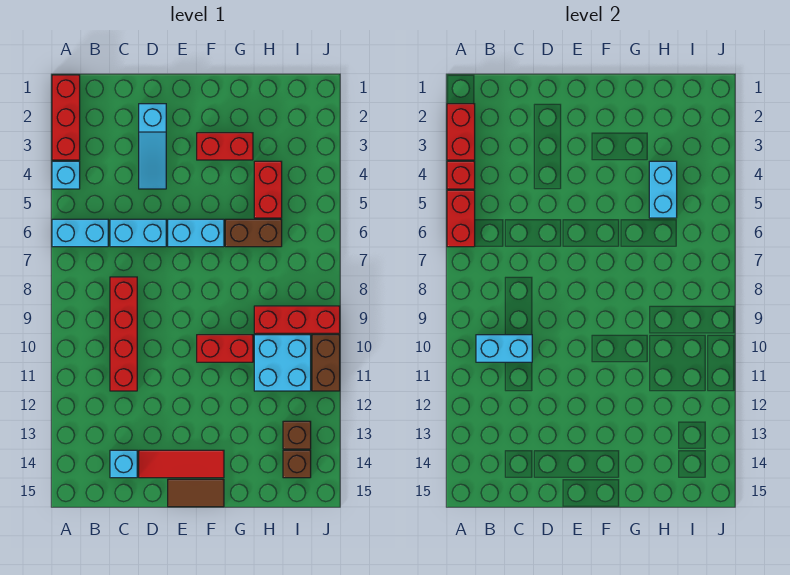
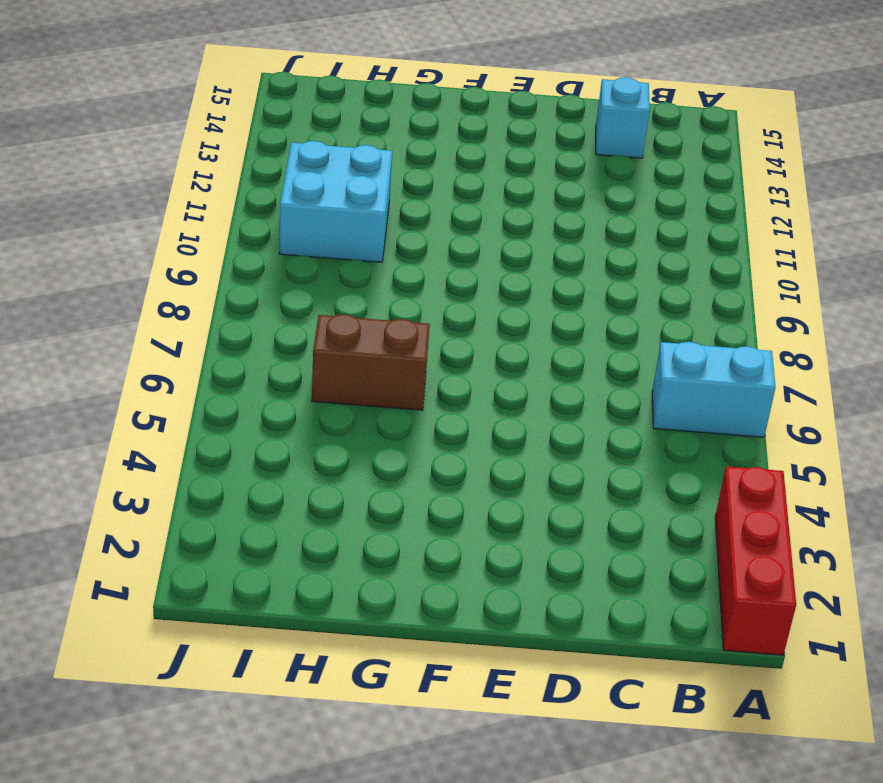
none -> cyan brick A4 level 1
none -> cyan brick C6:D6 level 1
none -> red brick C8:C11 level 1

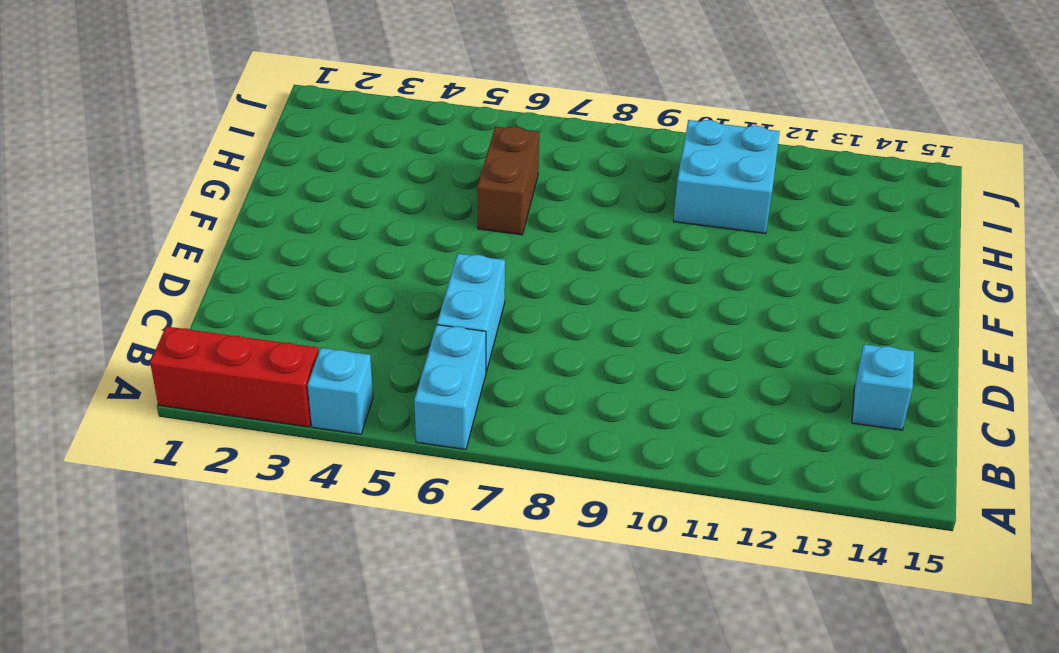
none -> red brick C8:C11 level 1
none -> cyan slope D2:D4 level 1 top 2
none -> red tile D14:F14 level 1

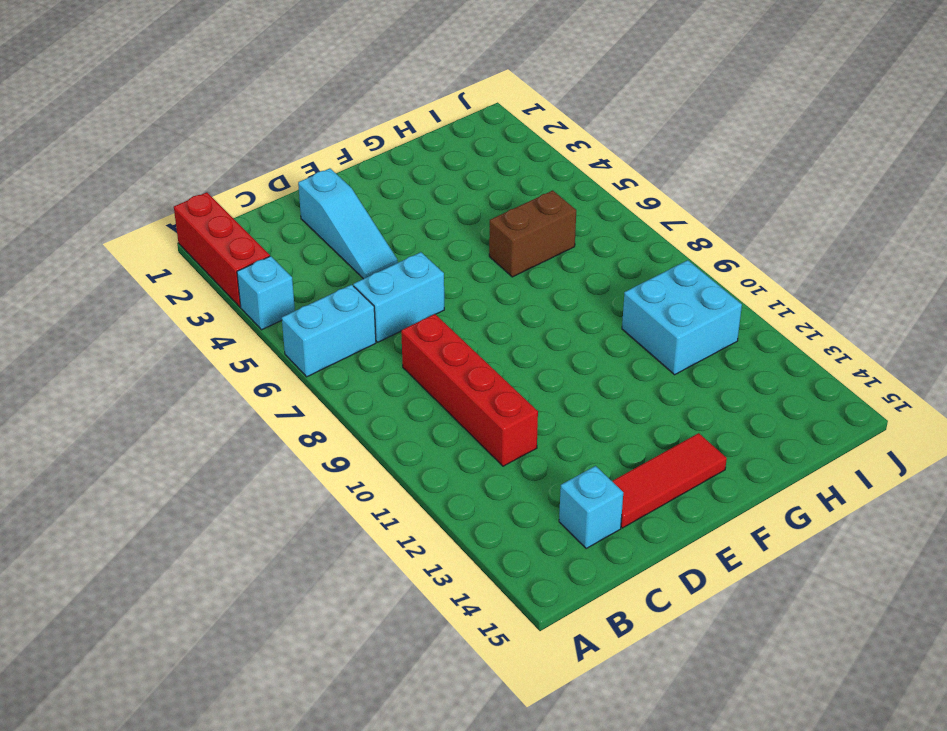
none -> cyan brick E6:F6 level 1
none -> brown tile E15:F15 level 1
none -> red brick F3:G3 level 1

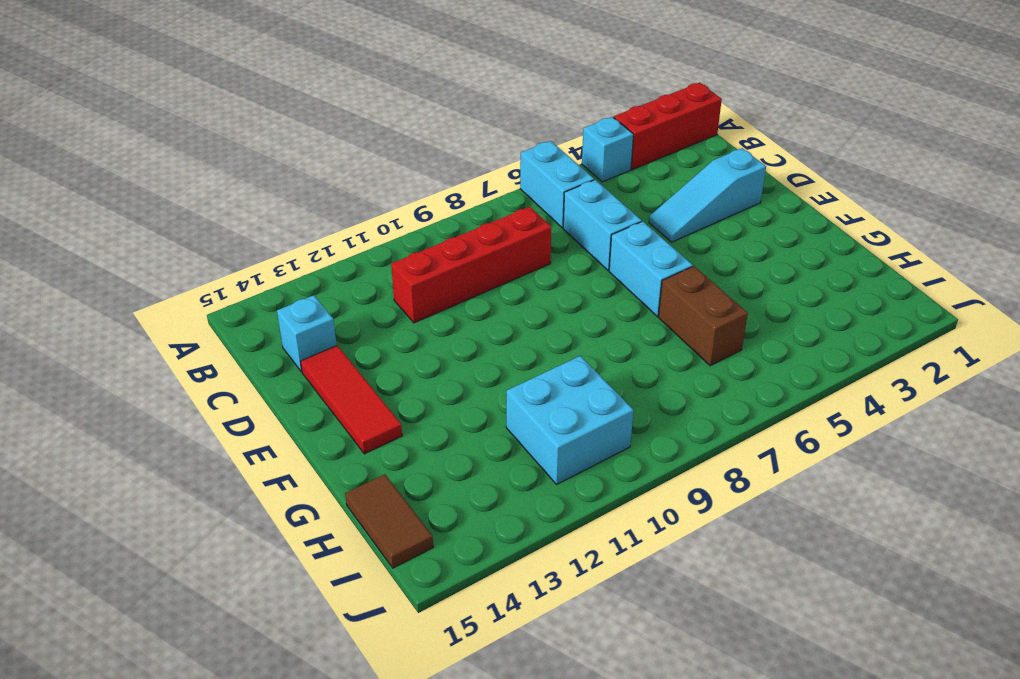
brown tile H15:I15 level 1 -> brown tile E15:F15 level 1
none -> red brick F3:G3 level 1
none -> red brick F10:G10 level 1
none -> red brick H4:H5 level 1

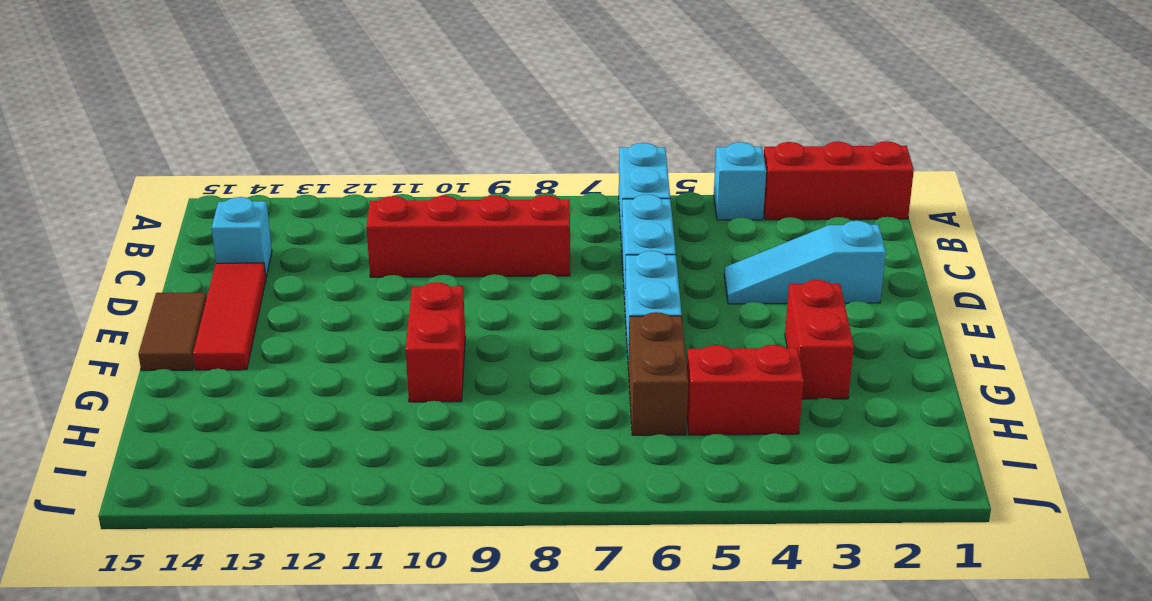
none -> red brick H9:J9 level 1
none -> cyan brick H10:I11 level 1
none -> brown brick I13 level 1

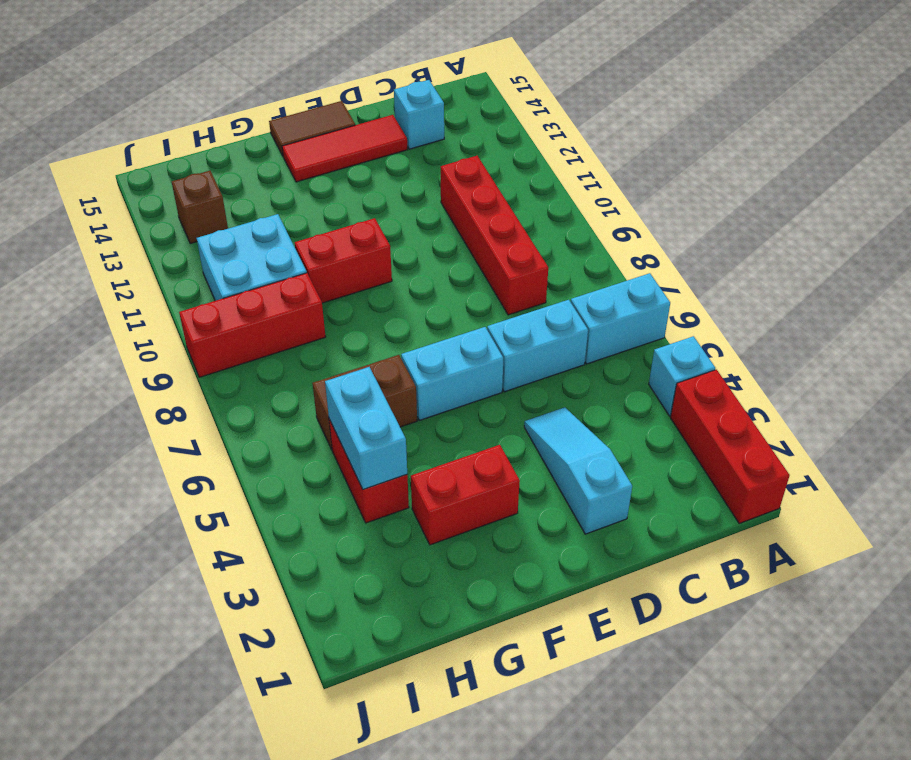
none -> brown brick I14 level 1
none -> brown brick J10:J11 level 1
none -> red brick A2:A3 level 2

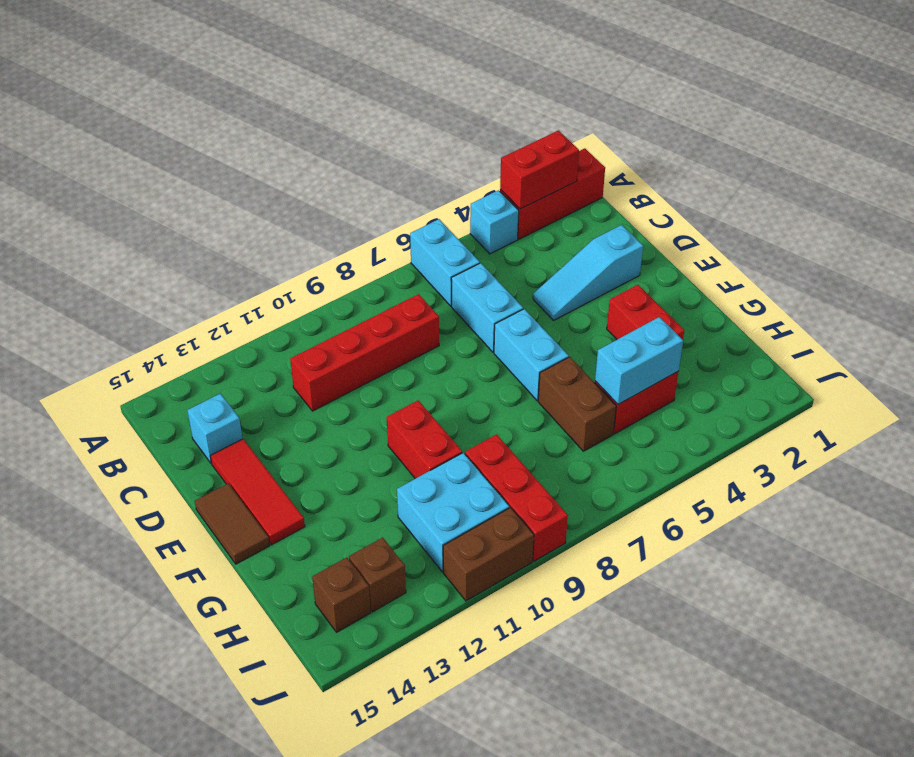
none -> red brick A4 level 2
none -> red brick A5:A6 level 2
none -> cyan brick B10:C10 level 2

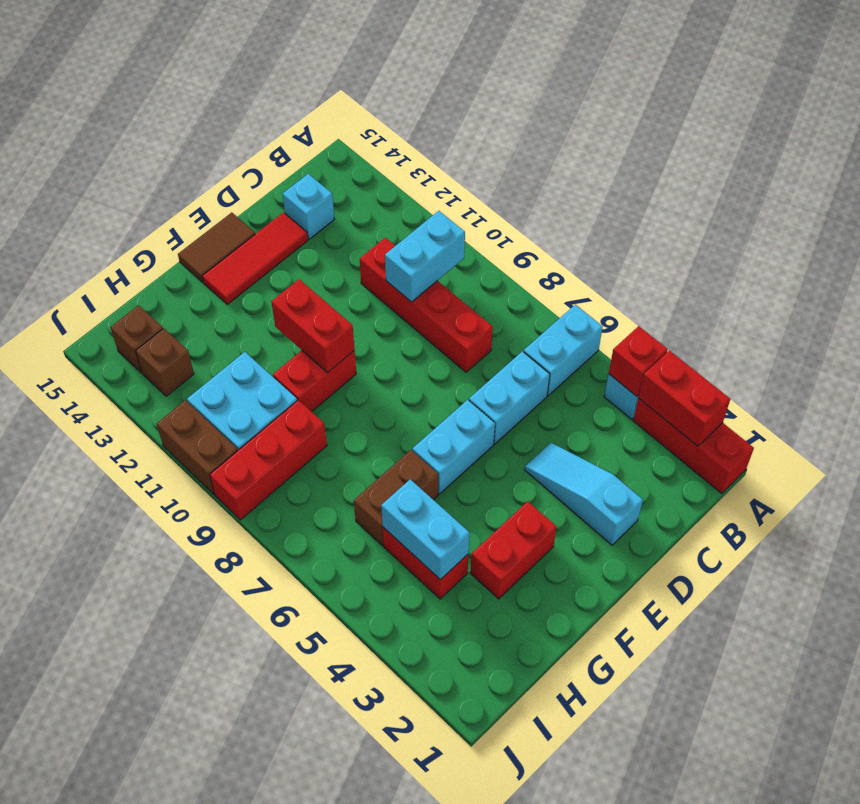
red brick F10:F11 level 2 -> red brick A5:A6 level 2

